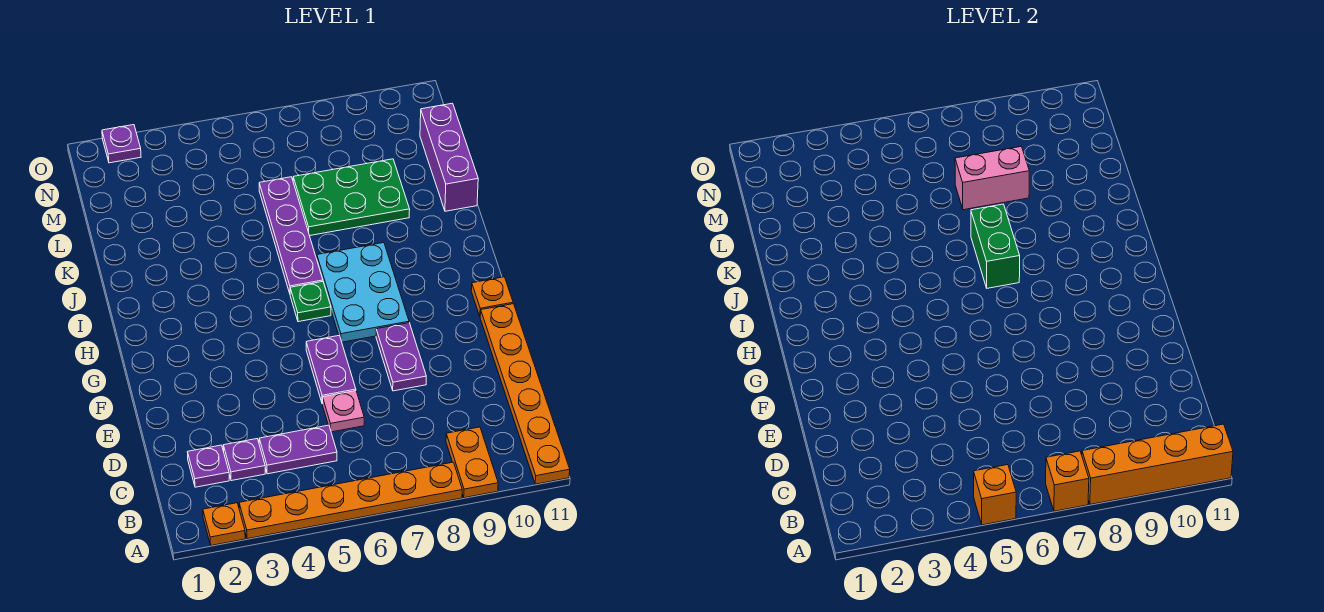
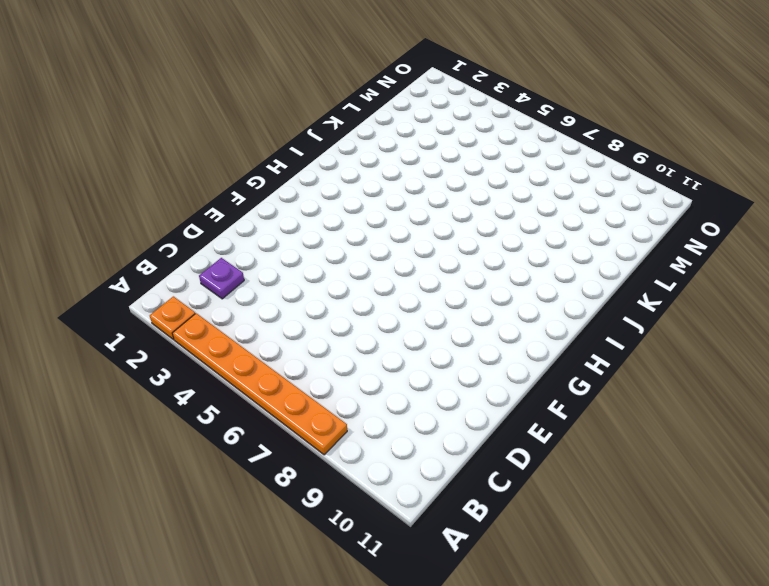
none -> orange plate A9:B9 level 1
none -> orange plate A11:F11 level 1
none -> purple plate C3 level 1

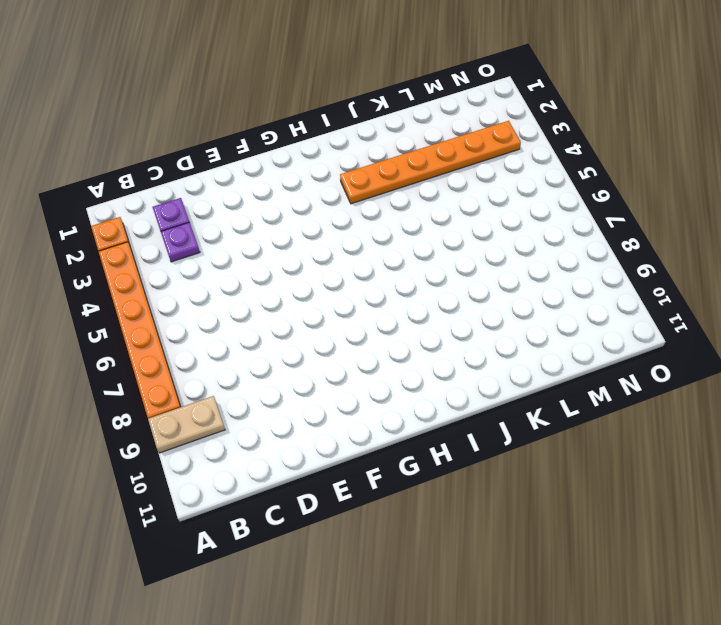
tan plate A9:B9 level 1 -> orange plate A9:B9 level 1
orange plate I3:N3 level 1 -> orange plate A11:F11 level 1
none -> purple plate C4:C5 level 1
none -> pink plate D6 level 1
none -> purple plate E6:F6 level 1

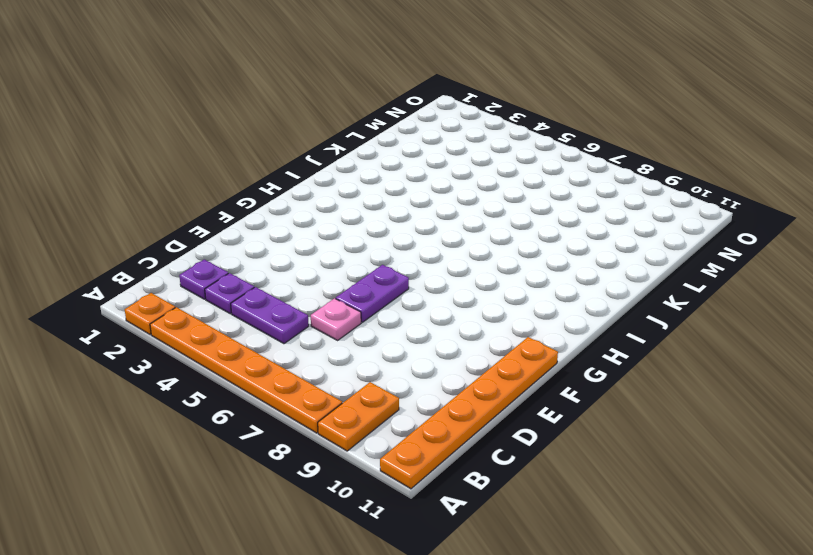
none -> purple plate E8:F8 level 1
none -> cyan plate G7:I8 level 1
none -> orange plate G11 level 1

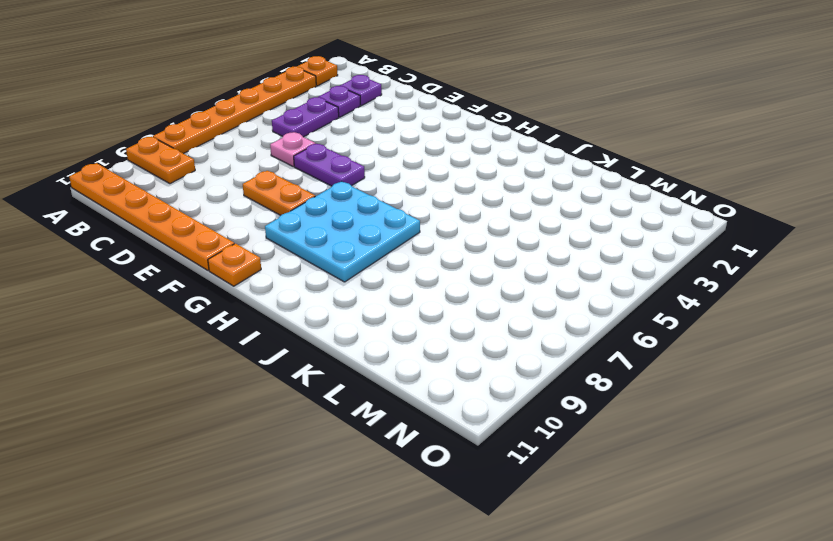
orange plate E8:F8 level 1 -> purple plate E8:F8 level 1
cyan plate G7:I9 level 1 -> cyan plate G7:I8 level 1
none -> green plate H6 level 1
none -> purple plate I6:L6 level 1
none -> green plate K7:L9 level 1

